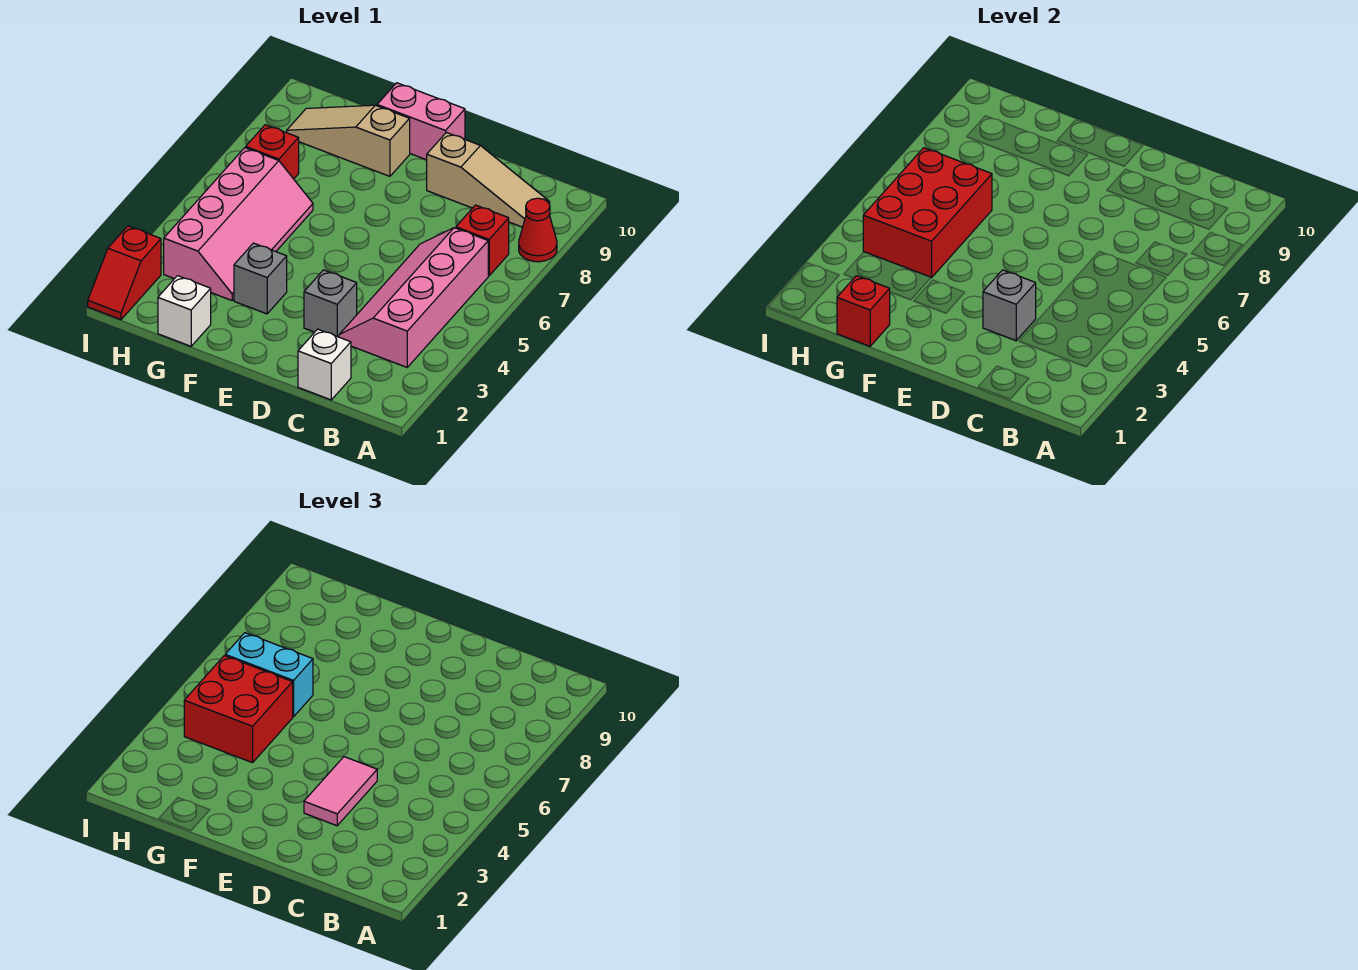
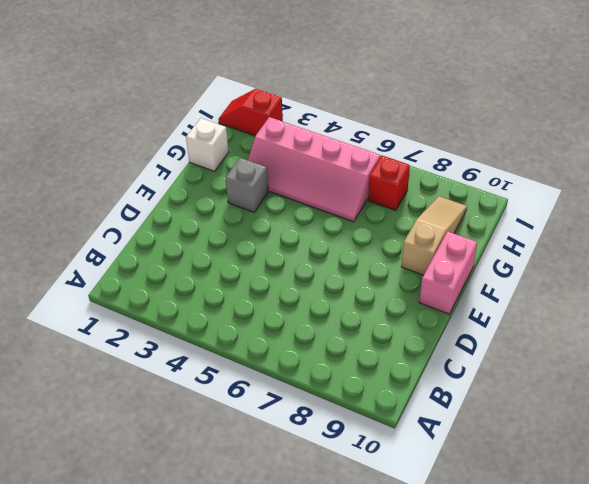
none -> red cone A8 level 1
none -> pink slope B3:C6 level 1 top B
none -> red brick B7 level 1

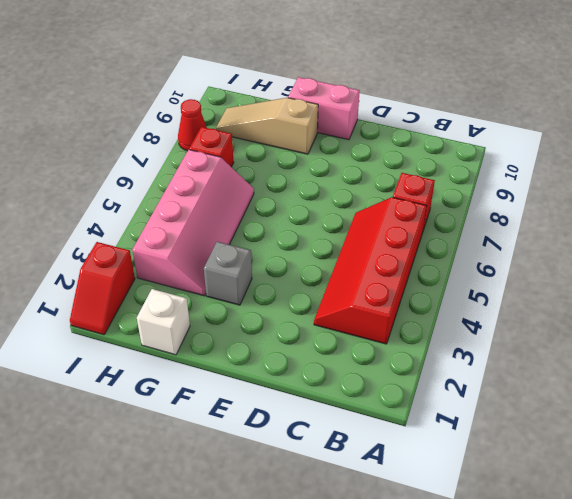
red slope B3:C6 level 1 top B -> pink slope B3:C6 level 1 top B
red cone I8 level 1 -> red cone A8 level 1
none -> tan slope B9:D9 level 1 top D
none -> white brick C1 level 1
none -> grey brick D3 level 1

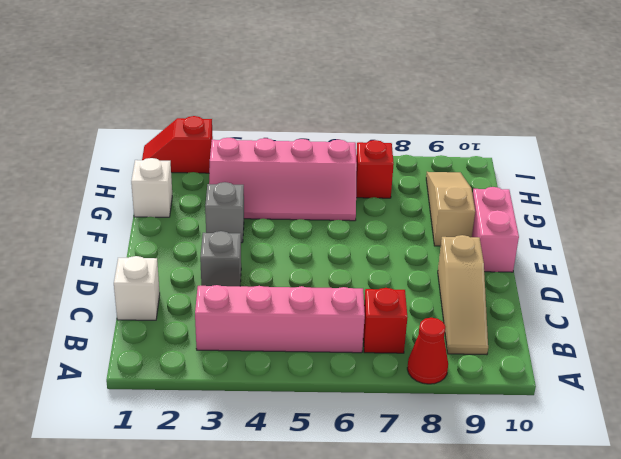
none -> grey brick D3 level 2
none -> red brick G1 level 2
none -> red brick G4:H6 level 2

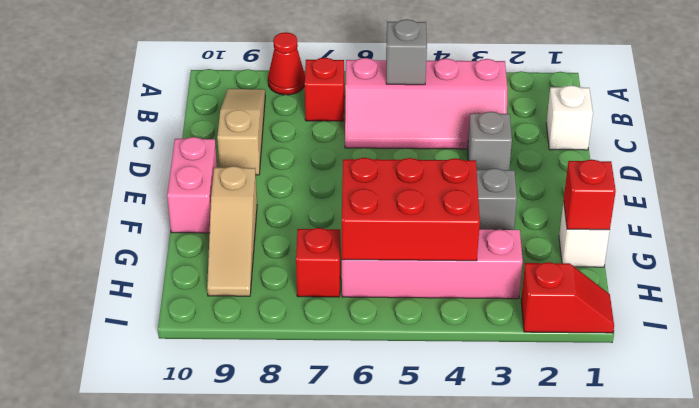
grey brick B5 level 2 -> grey brick D3 level 2
none -> pink tile D3:D4 level 3
none -> red brick G4:H5 level 3
none -> cyan brick G6:H6 level 3

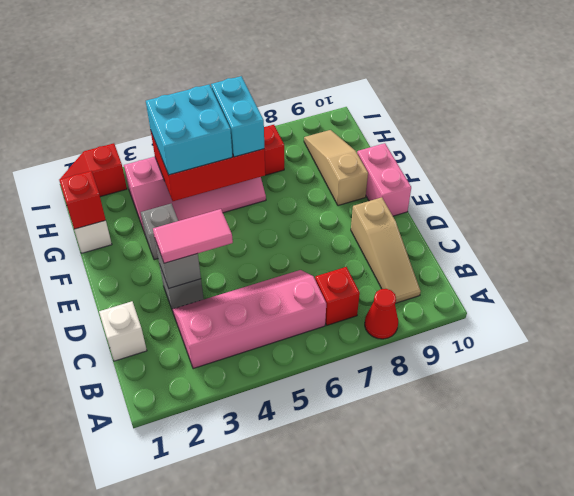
cyan brick G4:H5 level 3 -> red brick G4:H5 level 3

